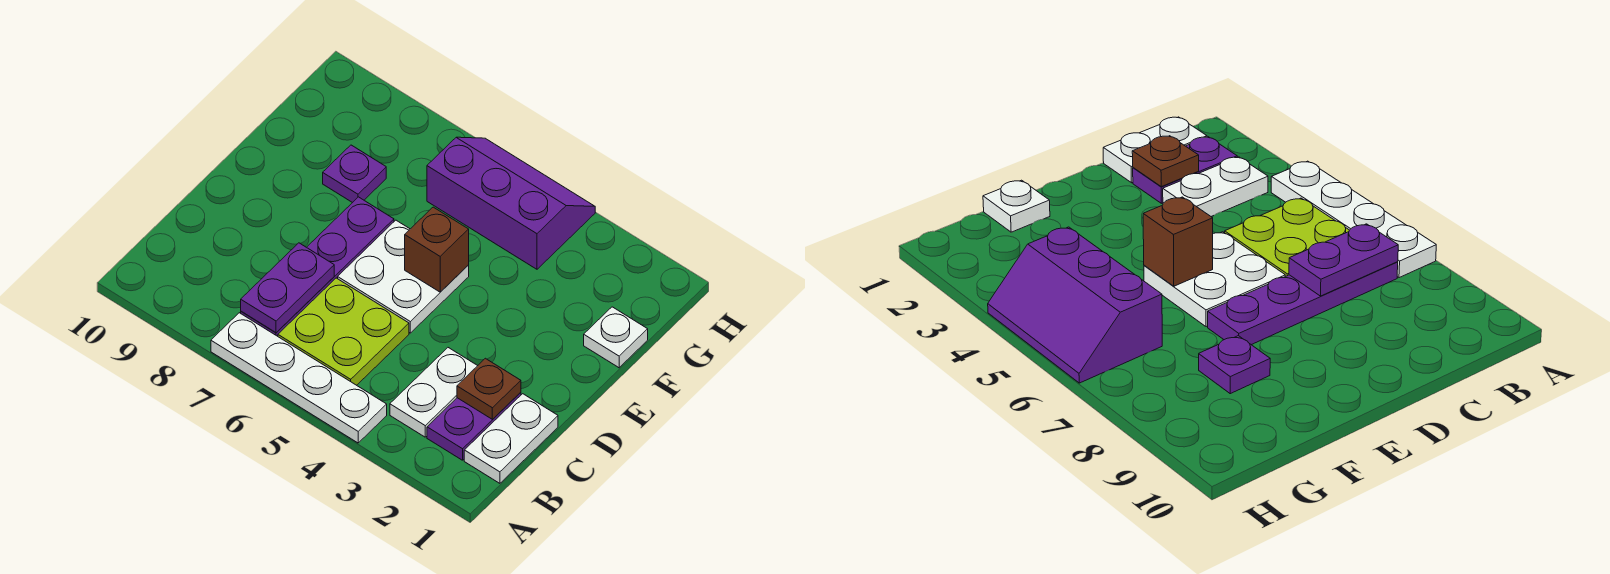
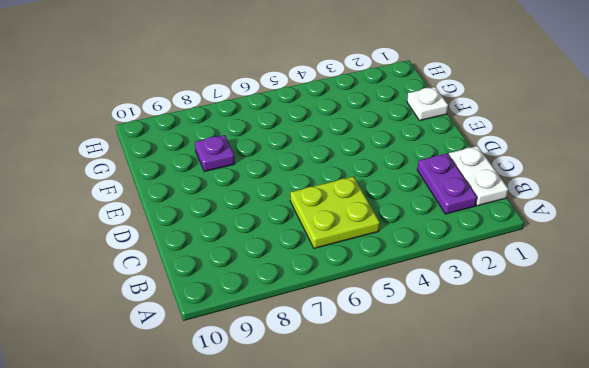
none -> white plate A4:A7 level 1
none -> white plate B3:C3 level 1
none -> purple plate B7:E7 level 1

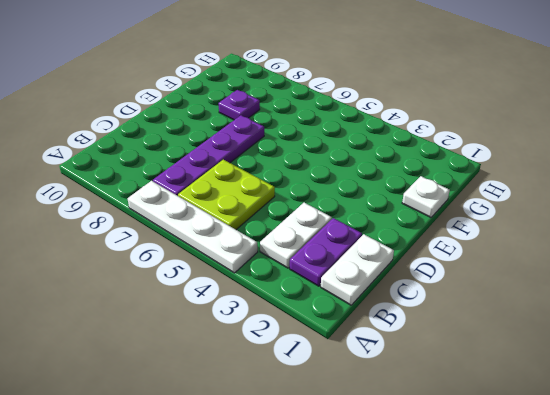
none -> white plate D5:E6 level 1
none -> purple slope G4:H6 level 1 top G
none -> purple plate B7:C7 level 2

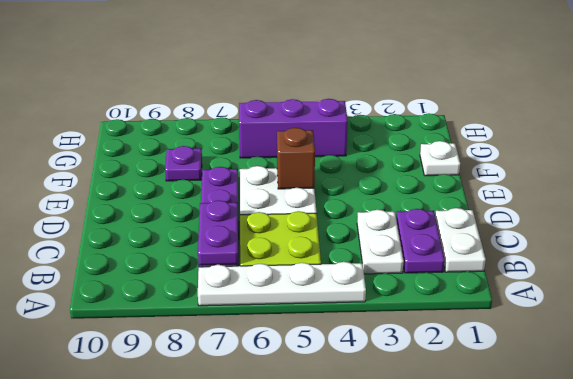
none -> brown plate C2 level 2

